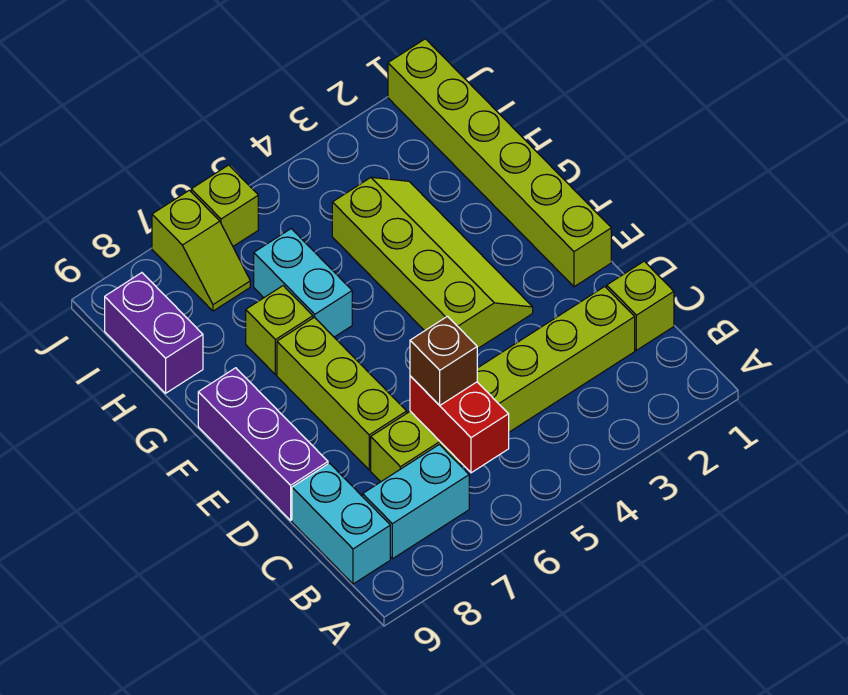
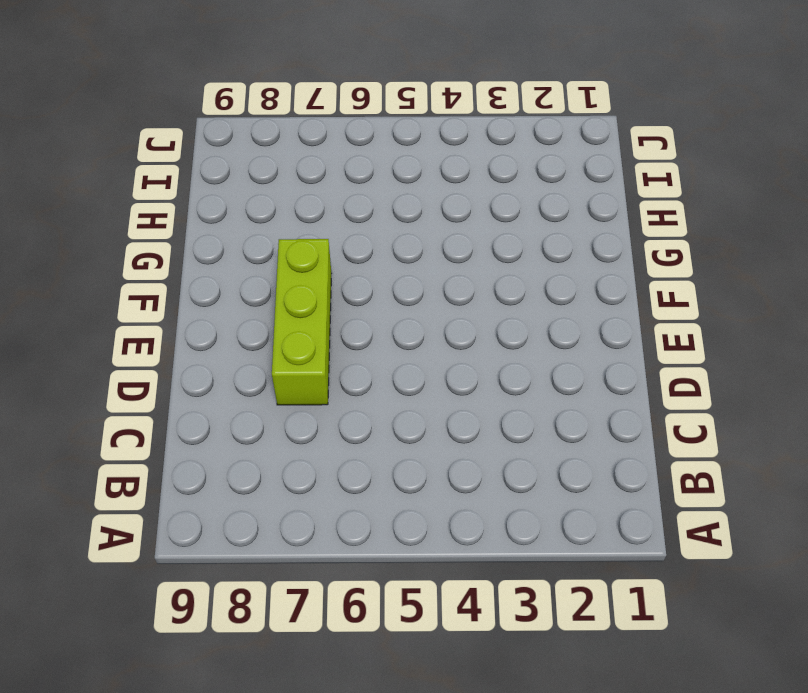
none -> cyan brick B7:B8 level 1
none -> cyan brick B9:C9 level 1
none -> lime brick C1 level 1

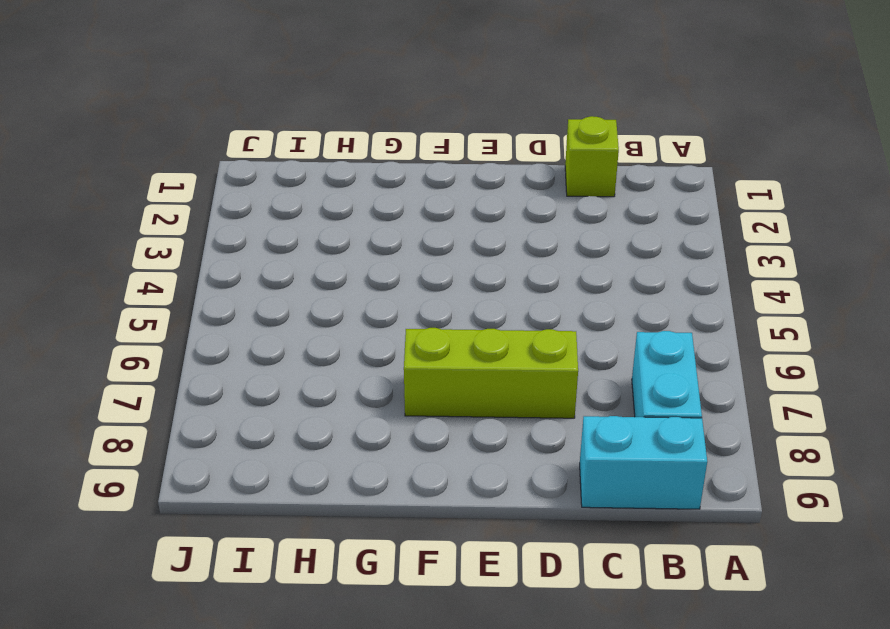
none -> lime brick C2:C7 level 1
none -> purple brick D9:F9 level 1
none -> lime brick E1:J1 level 1

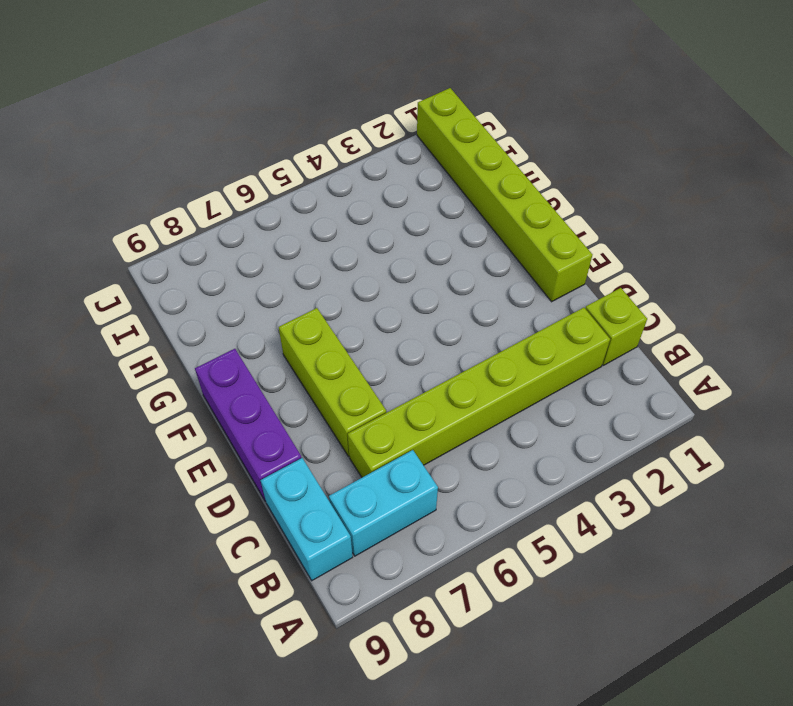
none -> lime slope E3:H4 level 1 top 4
none -> cyan brick G6:H6 level 1
none -> lime brick G7 level 1

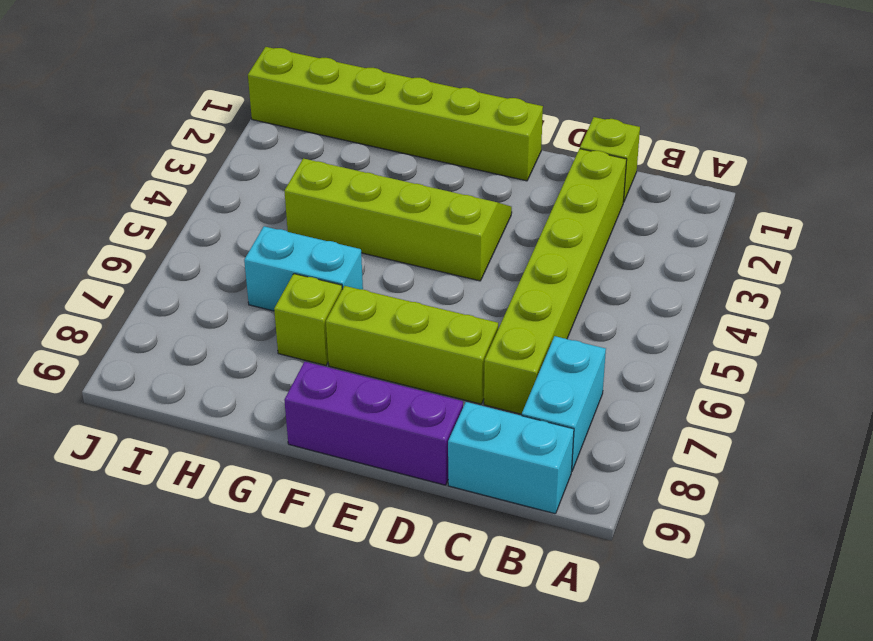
none -> purple brick H9:I9 level 1
none -> lime slope I7:J7 level 1 top J
none -> lime brick J6 level 1

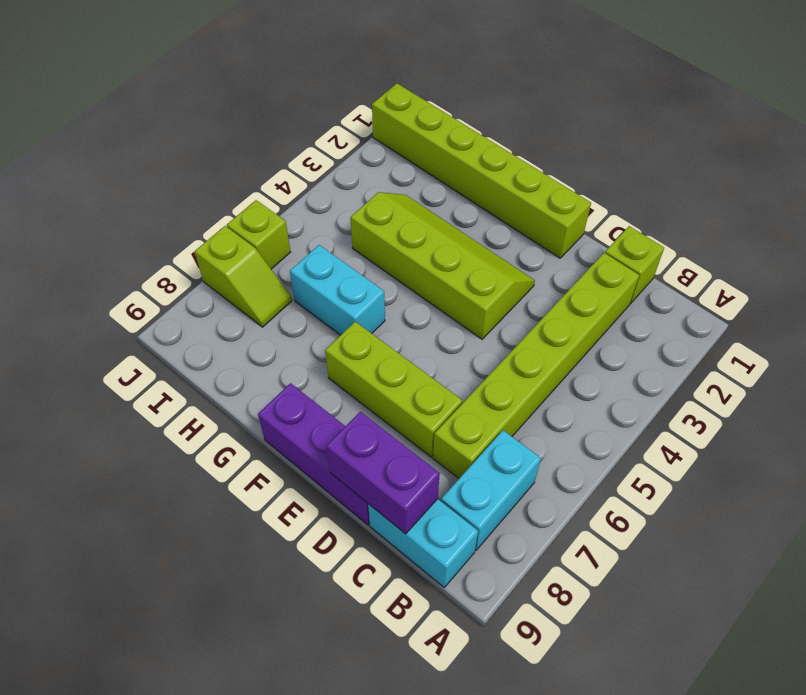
purple brick C9:D9 level 2 -> purple brick H9:I9 level 1
none -> lime brick G7 level 1
none -> red brick B6:C6 level 2
none -> brown brick C6 level 3

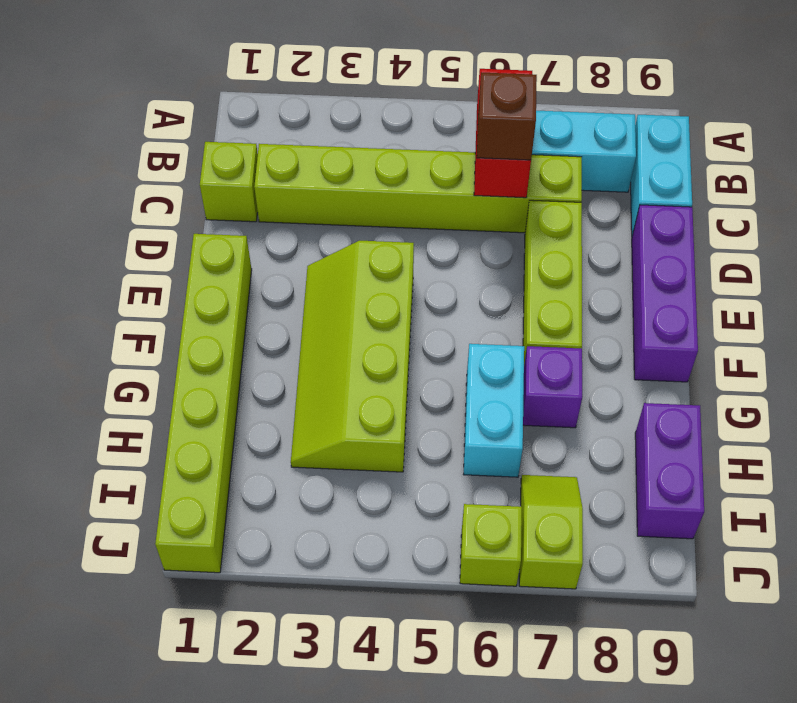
purple brick G7 level 1 -> lime brick G7 level 1

